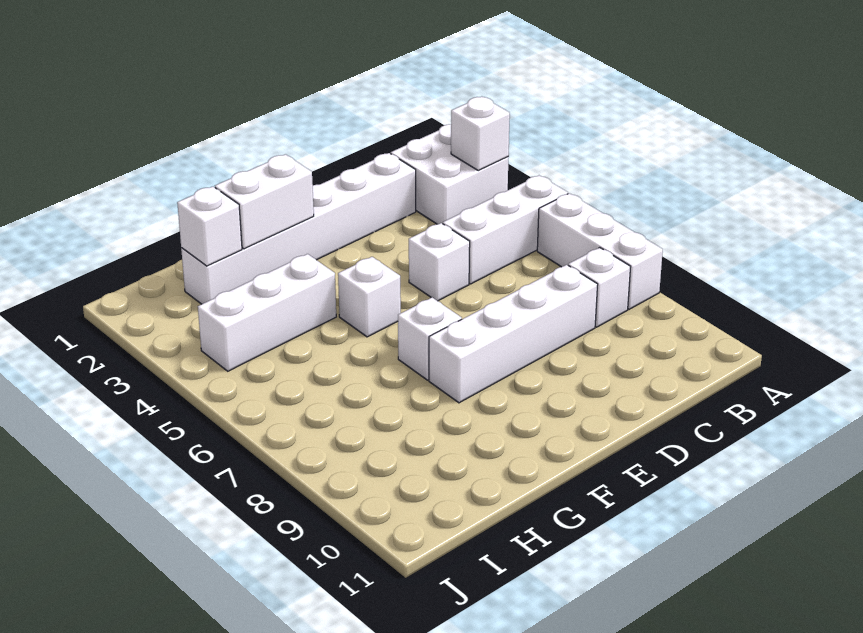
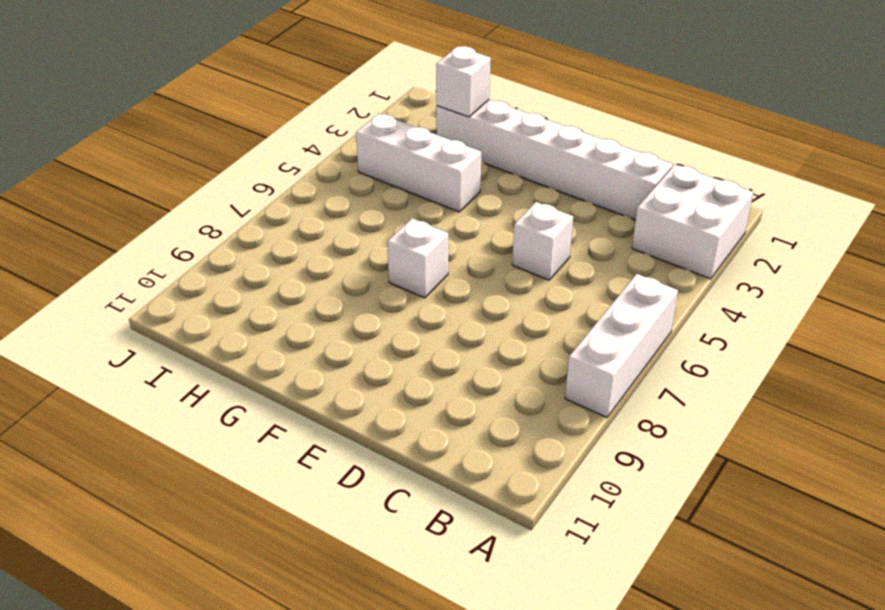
none -> white brick A5:C5 level 1
none -> white brick B8 level 1
none -> white brick C8:F8 level 1

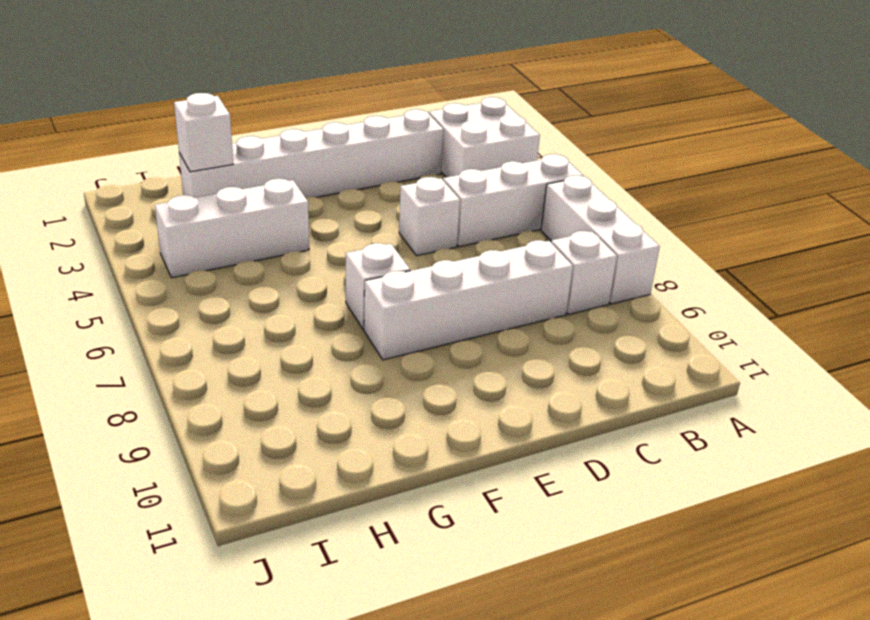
none -> white brick F5 level 1
none -> white brick A3 level 2
none -> white brick F2:G2 level 2

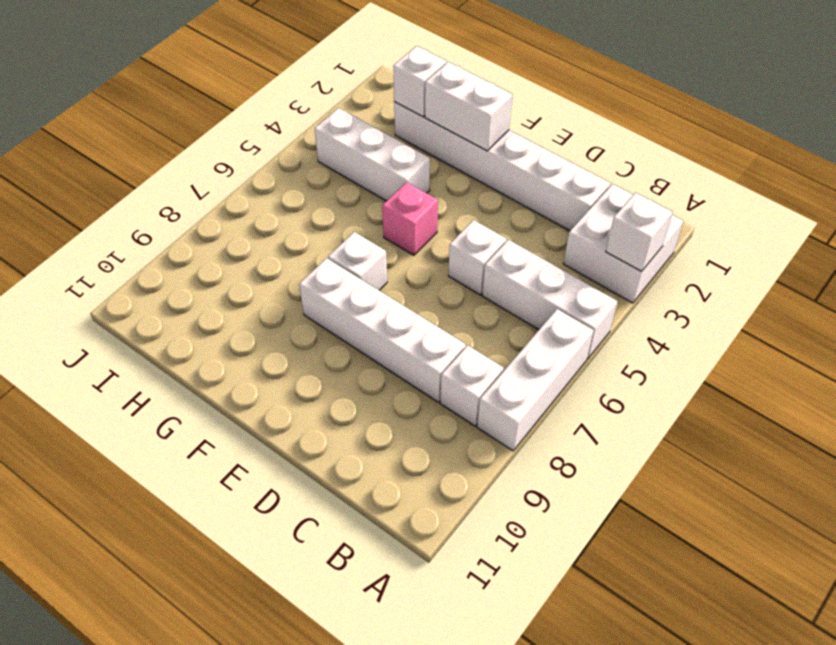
pink brick F5 level 1 -> white brick F5 level 1

